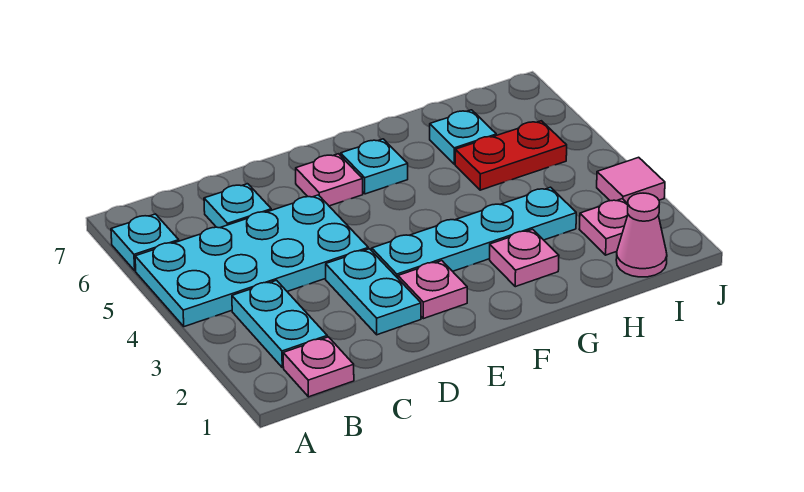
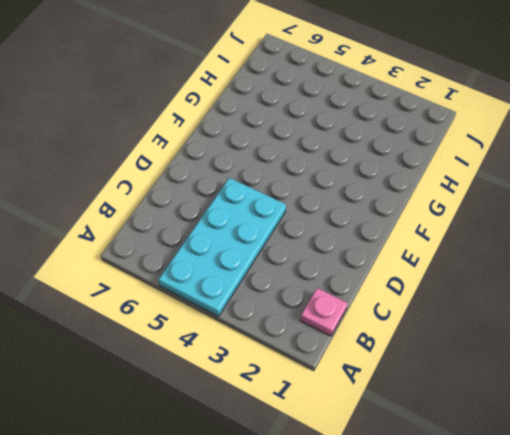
none -> cyan plate A6 level 1
none -> cyan plate B2:B3 level 1
none -> cyan plate C6 level 1

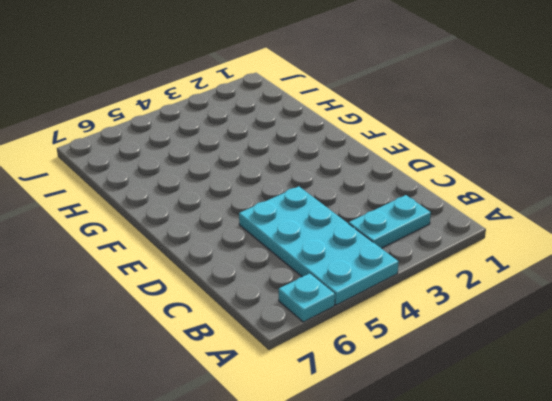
none -> pink plate B1 level 1
none -> cyan plate C6 level 1
none -> cyan plate D2:D3 level 1

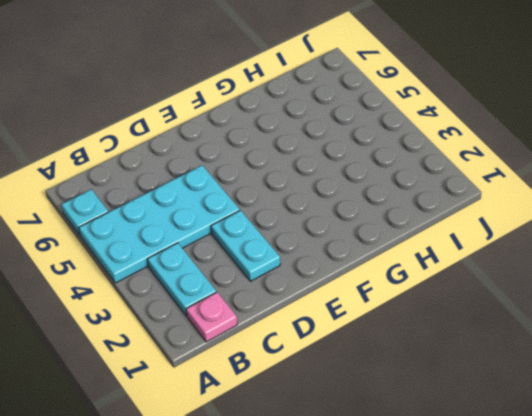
none -> cyan plate C6 level 1
none -> pink plate E2 level 1
none -> cyan plate E3:H3 level 1

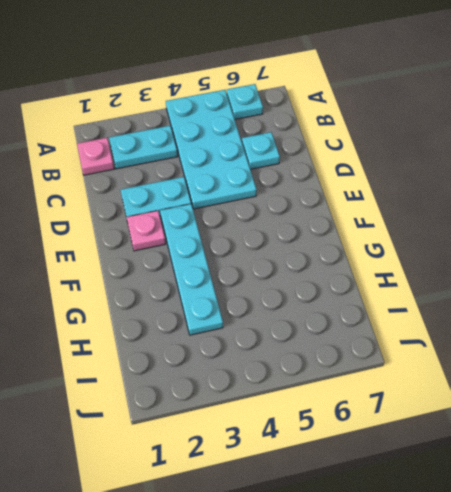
none -> pink plate E6 level 1
none -> cyan plate F6 level 1
none -> pink plate G2 level 1

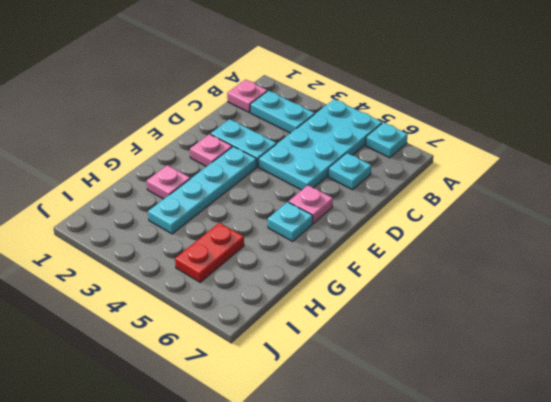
none -> cyan plate H6 level 1
none -> pink cone I1 level 1
none -> pink plate I2 level 1

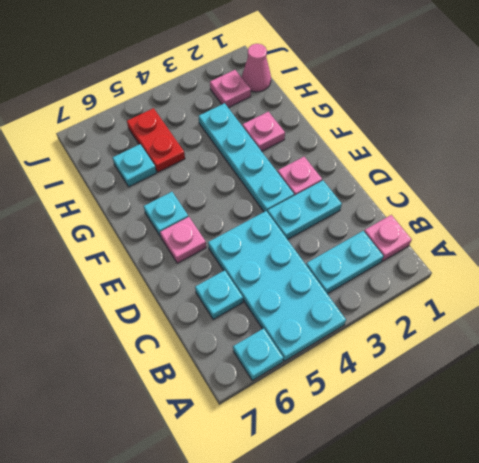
none -> pink tile J3 level 1

